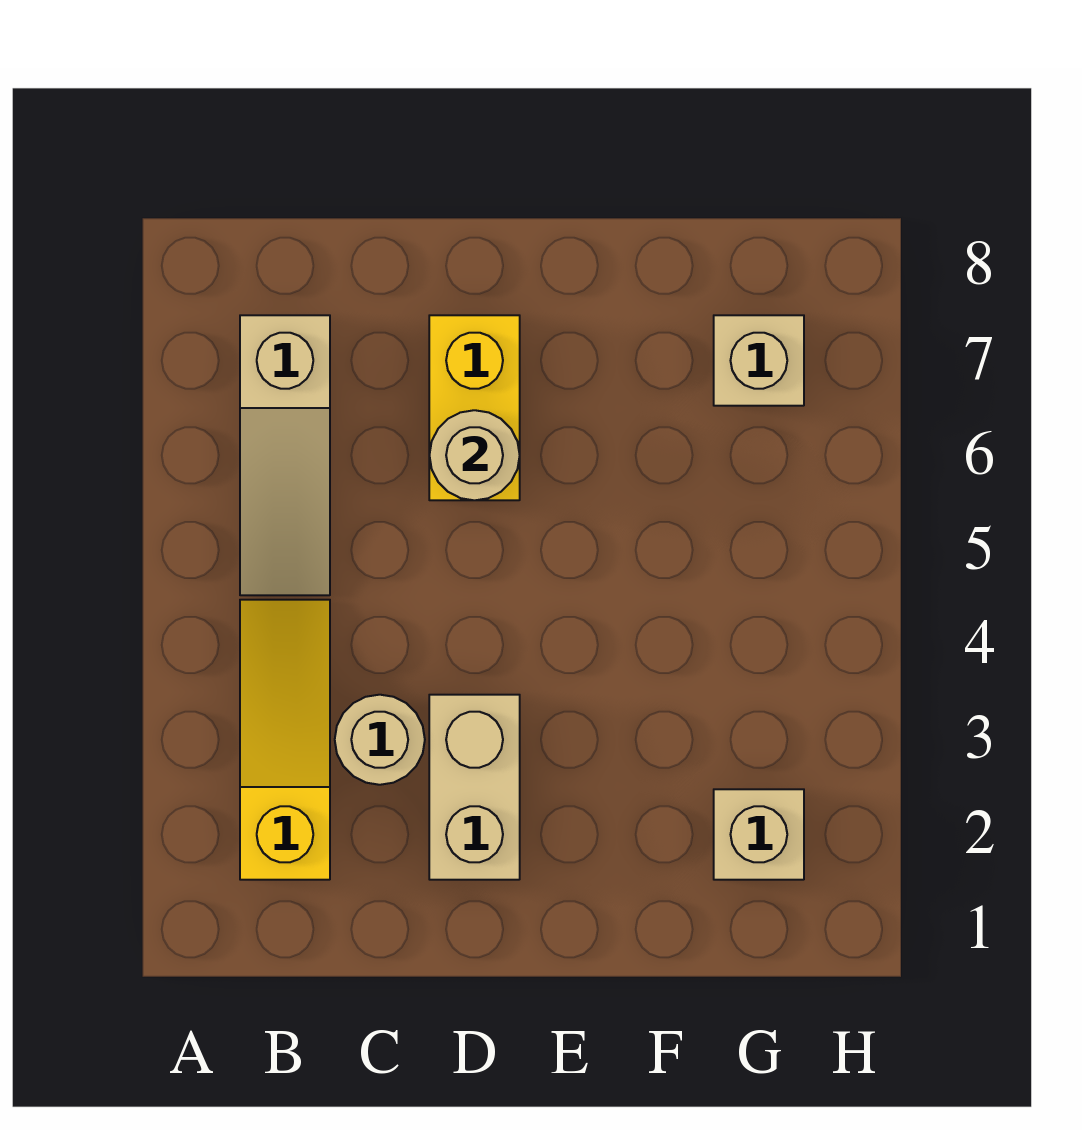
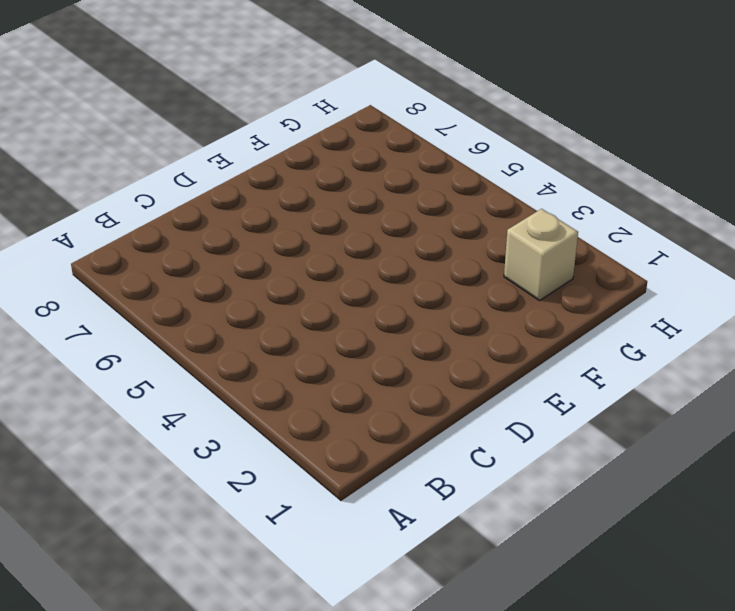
none -> yellow slope B2:B4 level 1 top 2
none -> tan slope B5:B7 level 1 top 7

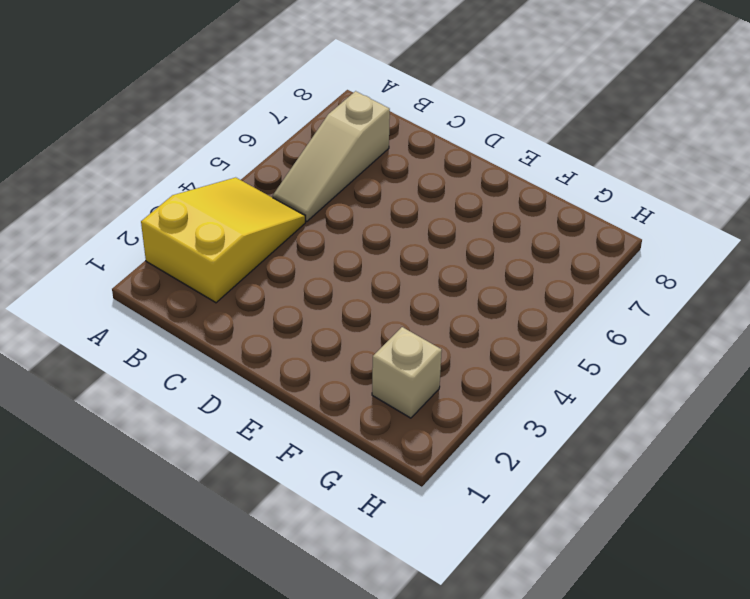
yellow slope A2:B4 level 1 top 2 -> yellow slope B2:B4 level 1 top 2
none -> tan round brick C3 level 1
none -> tan brick D2:D3 level 1

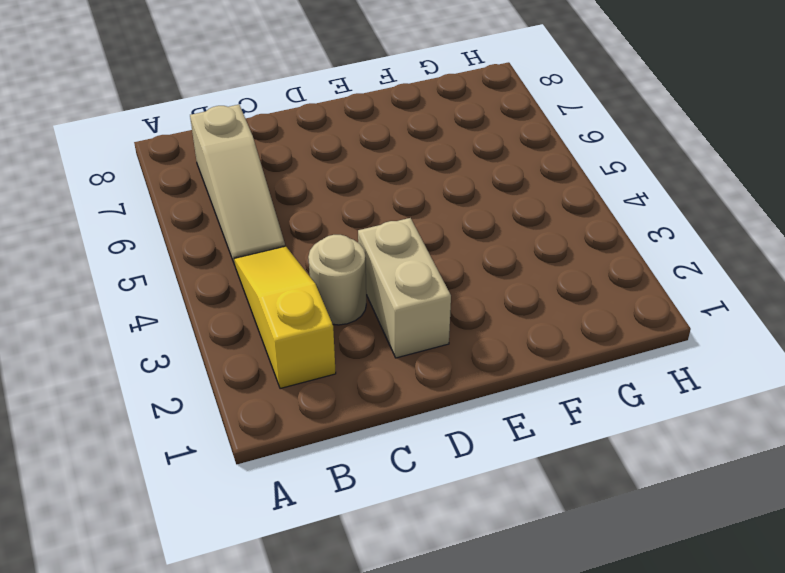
none -> yellow brick D6:D7 level 1
none -> tan brick G2 level 1

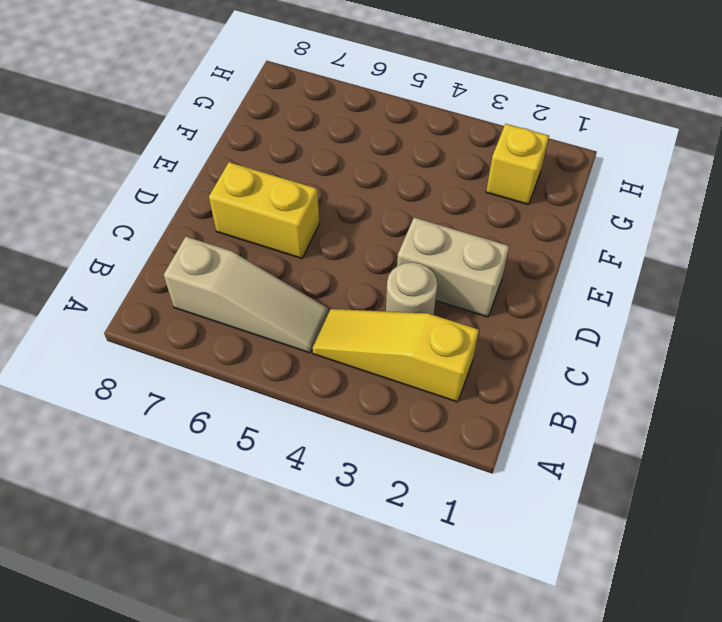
yellow brick G2 level 1 -> tan brick G2 level 1
none -> tan brick G7 level 1
none -> tan round brick D6 level 2

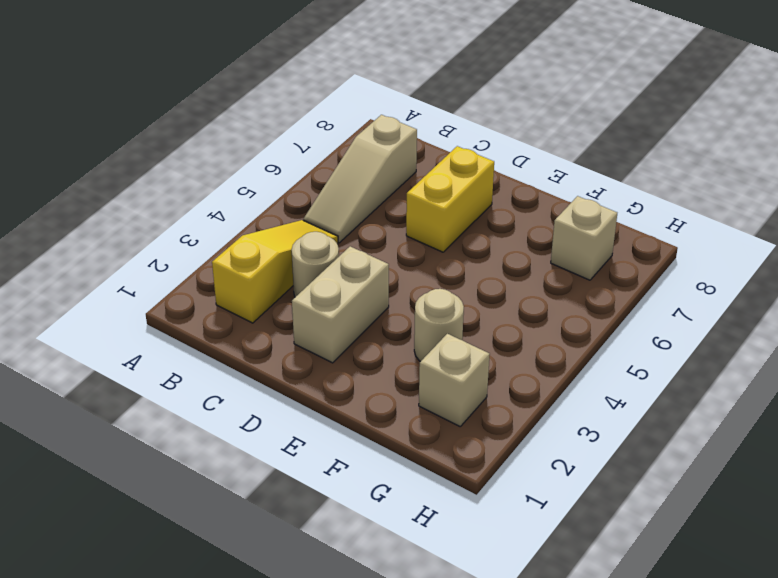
tan round brick F3 level 1 -> tan round brick D6 level 2

